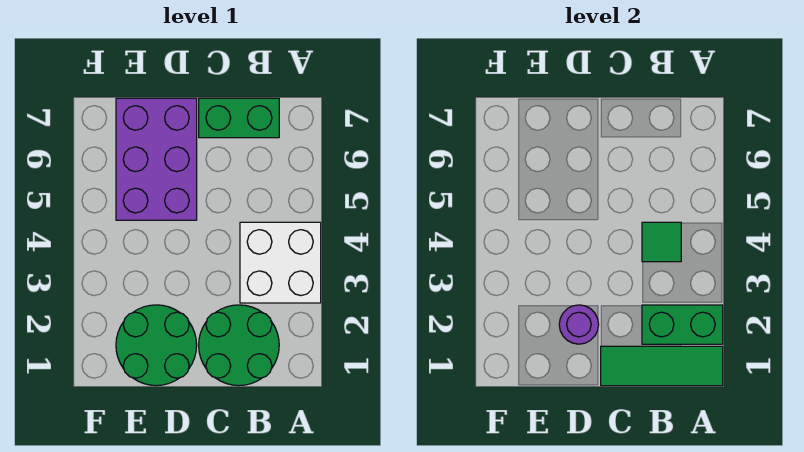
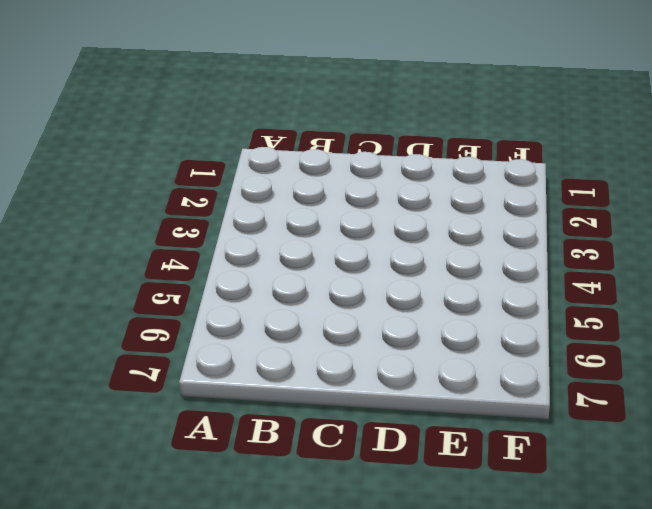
none -> white brick A3:B4 level 1
none -> green round brick B1:C2 level 1

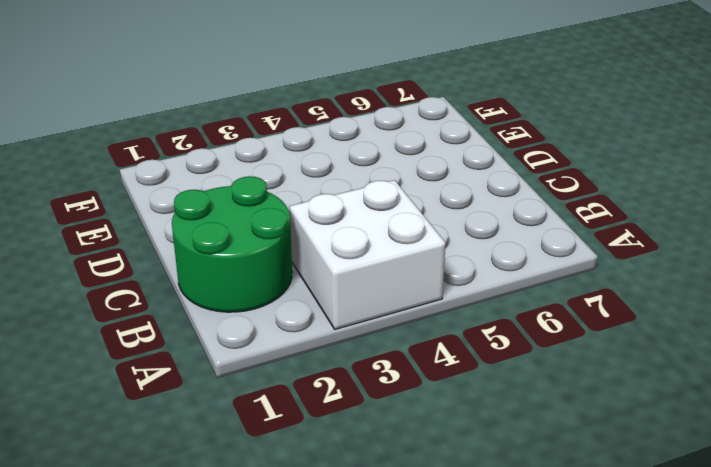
none -> green brick B7:C7 level 1
none -> green round brick D1:E2 level 1

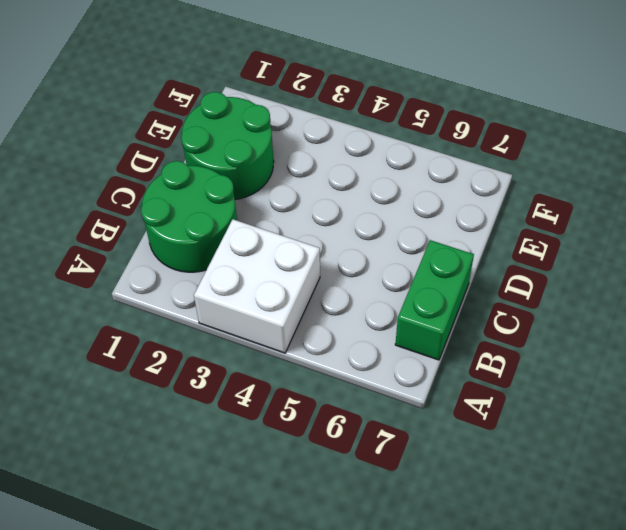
none -> purple brick D5:E7 level 1
none -> green tile A1:C1 level 2

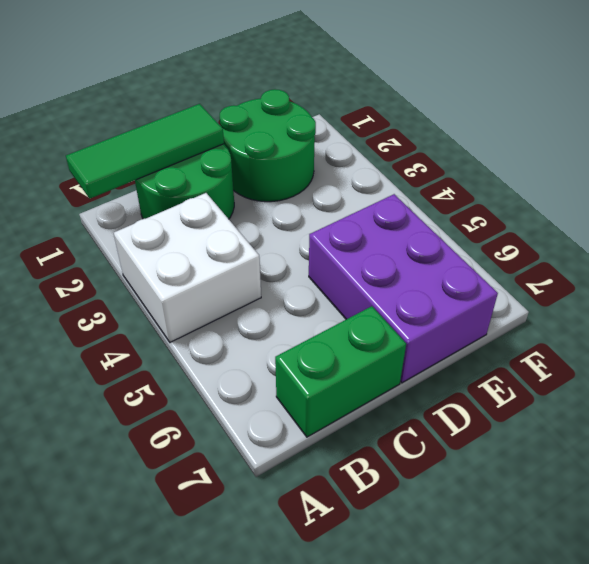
none -> green brick A2:B2 level 2
none -> green tile B4 level 2

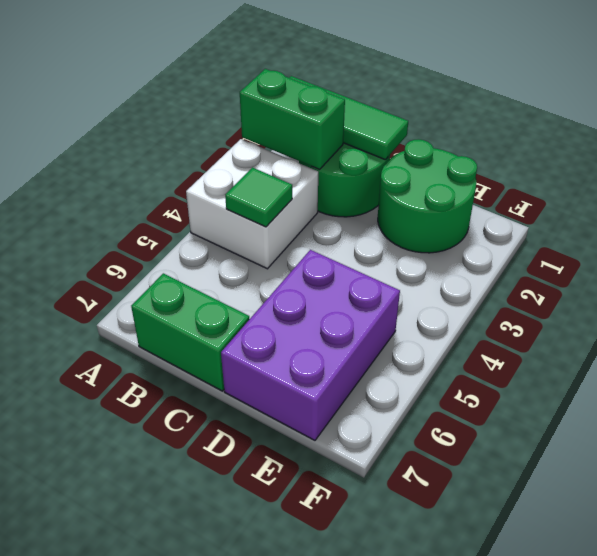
none -> purple round brick D2 level 2

